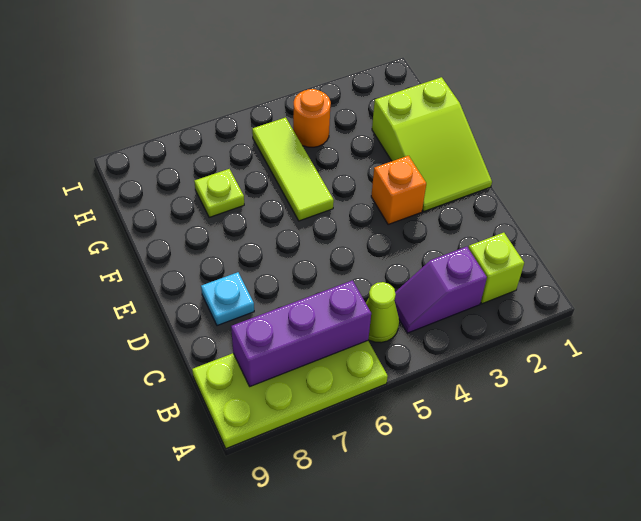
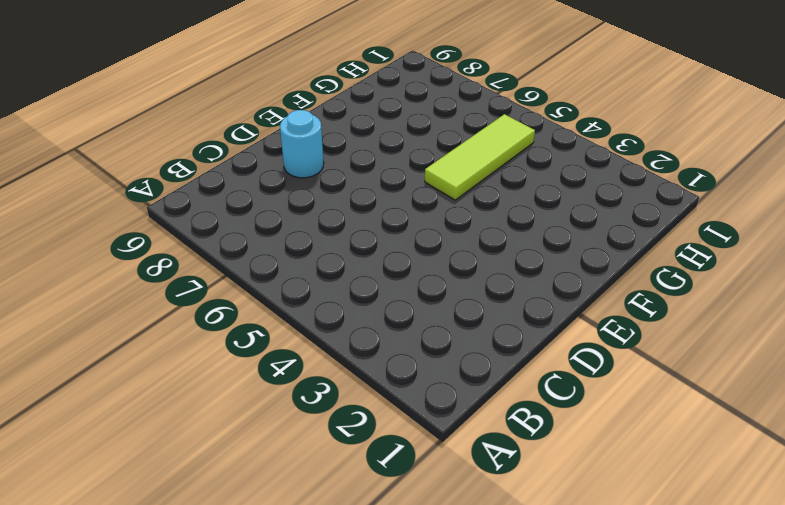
cyan round brick D8 level 1 -> cyan plate D8 level 1
none -> lime plate A6:B9 level 1
none -> lime brick B2 level 1

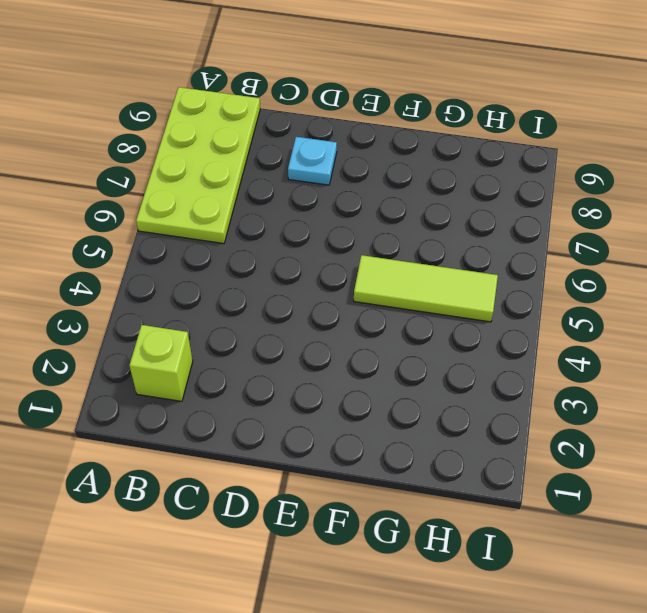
none -> purple slope B3:B4 level 1 top 3
none -> lime cone B5 level 1

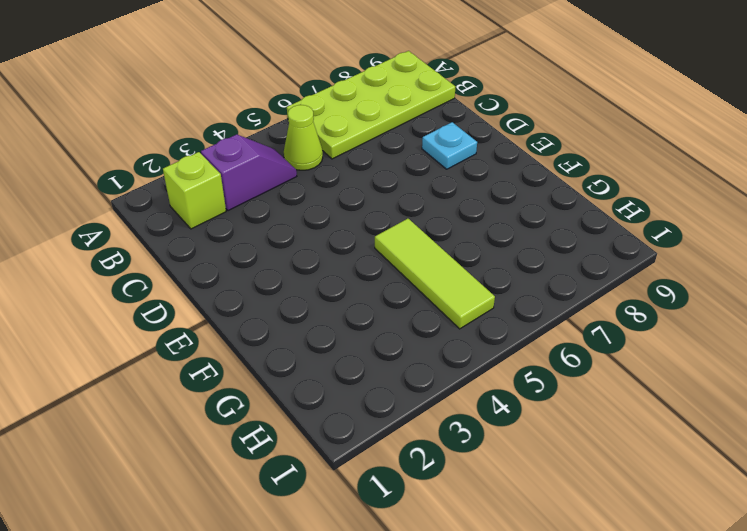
none -> lime slope E1:G2 level 1 top G
none -> orange brick E3 level 1

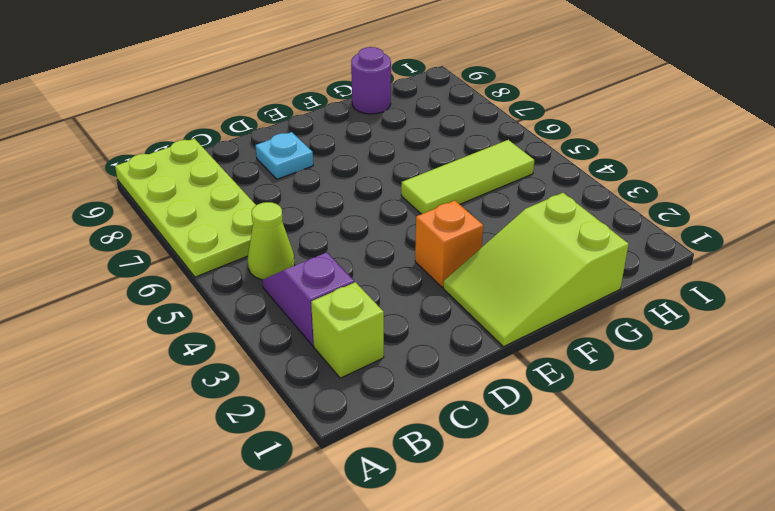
purple round brick G9 level 1 -> none
none -> lime plate G7 level 1
none -> orange round brick H4 level 1

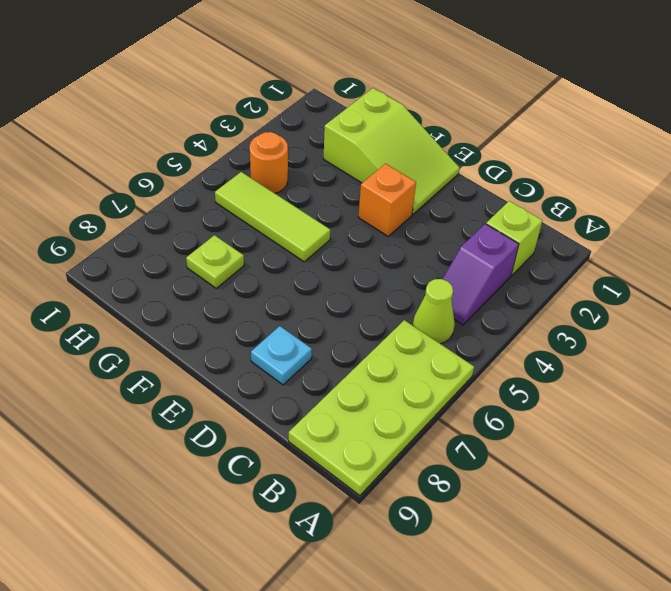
none -> purple brick B6:B8 level 2

